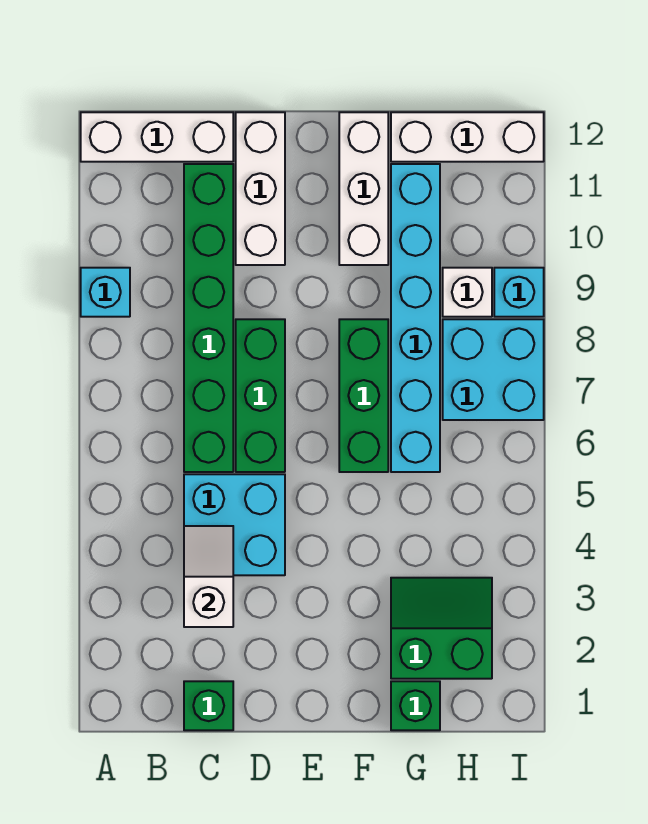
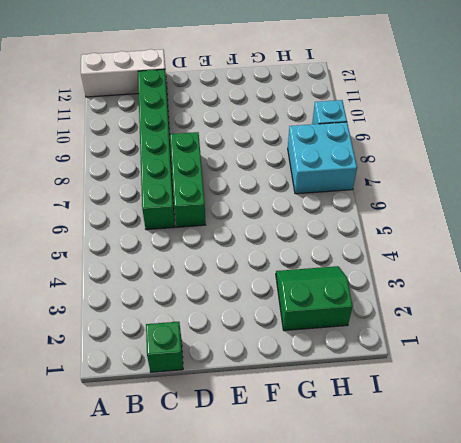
none -> cyan brick A9 level 1
none -> cyan brick C4:D5 level 1
none -> white brick D10:D12 level 1

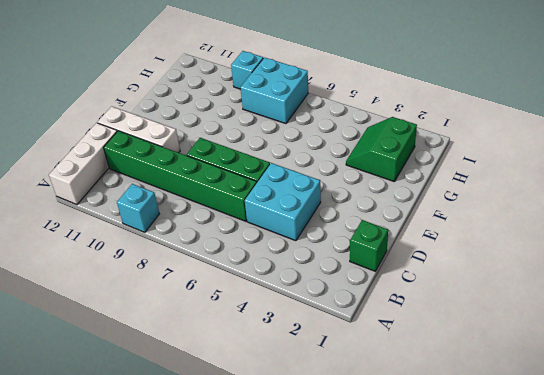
none -> green brick F6:F8 level 1
none -> white brick F10:F12 level 1
none -> green brick G1 level 1

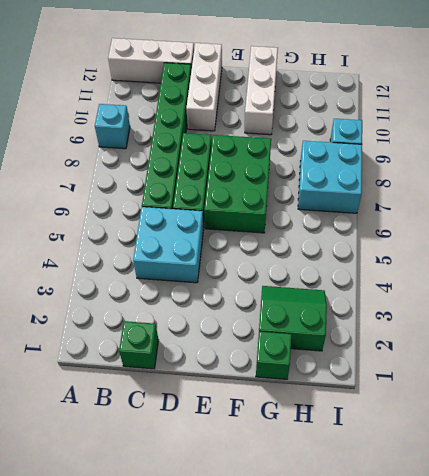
green brick E6:F8 level 1 -> green brick F6:F8 level 1
none -> cyan brick G6:G11 level 1
none -> white brick G12:I12 level 1
none -> white brick H9 level 1

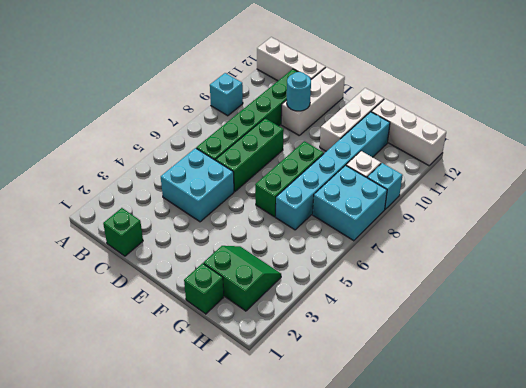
cyan round brick D10 level 2 -> none
none -> white slope C3:C4 level 2 top 3

